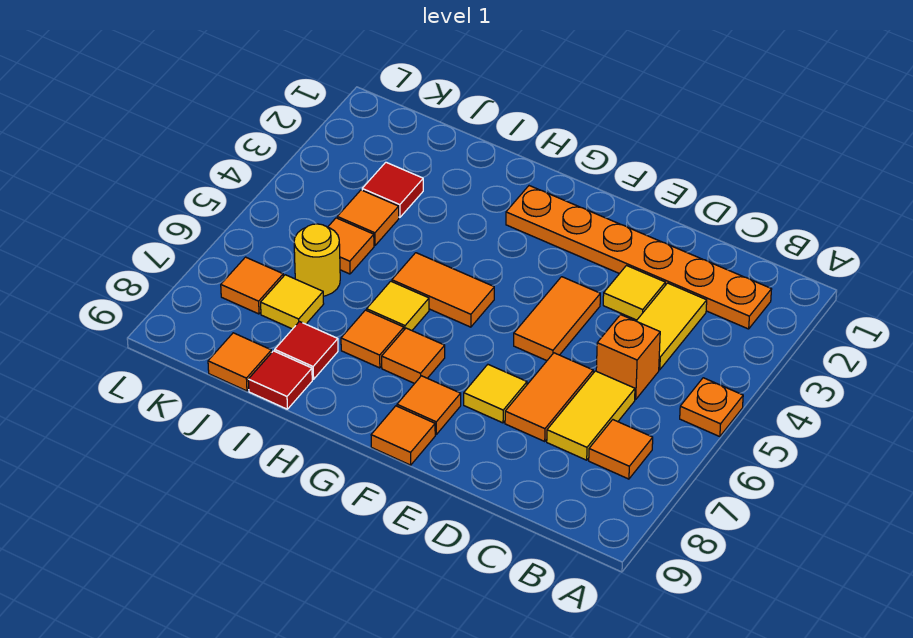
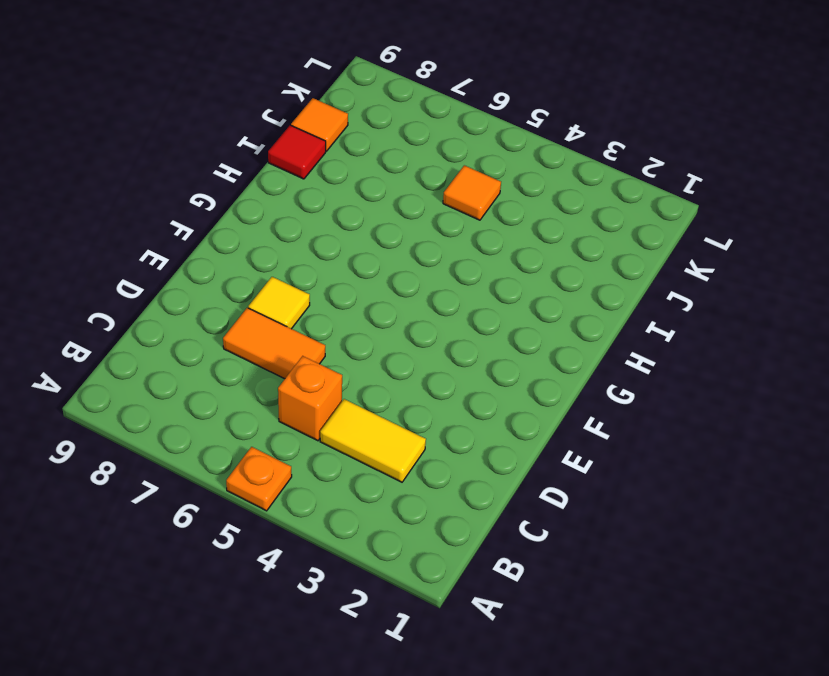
none -> orange plate B2:G2 level 1
none -> orange tile B7 level 1
none -> yellow tile C6:C7 level 1

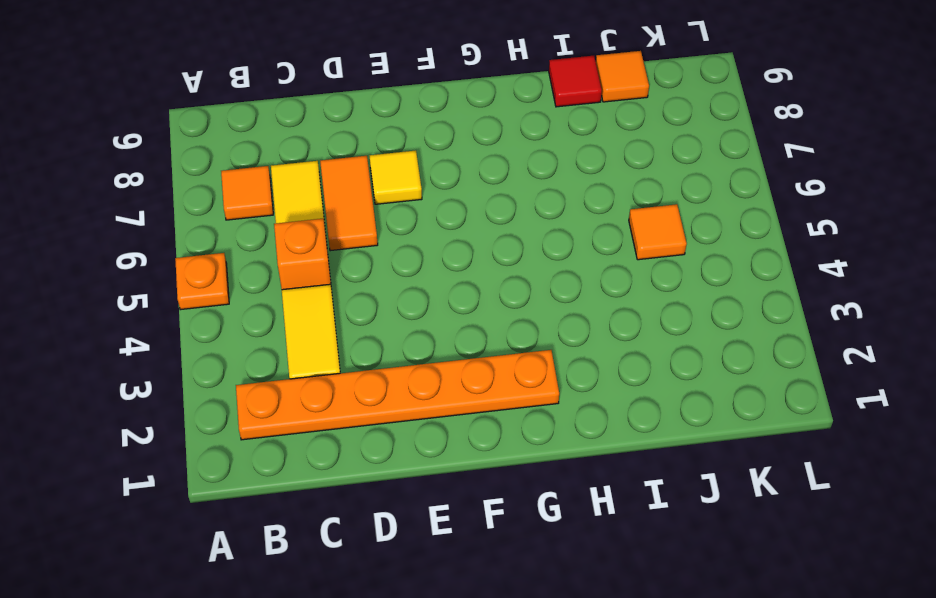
none -> yellow tile D3 level 1
none -> orange tile E4:E5 level 1
none -> orange tile F8 level 1

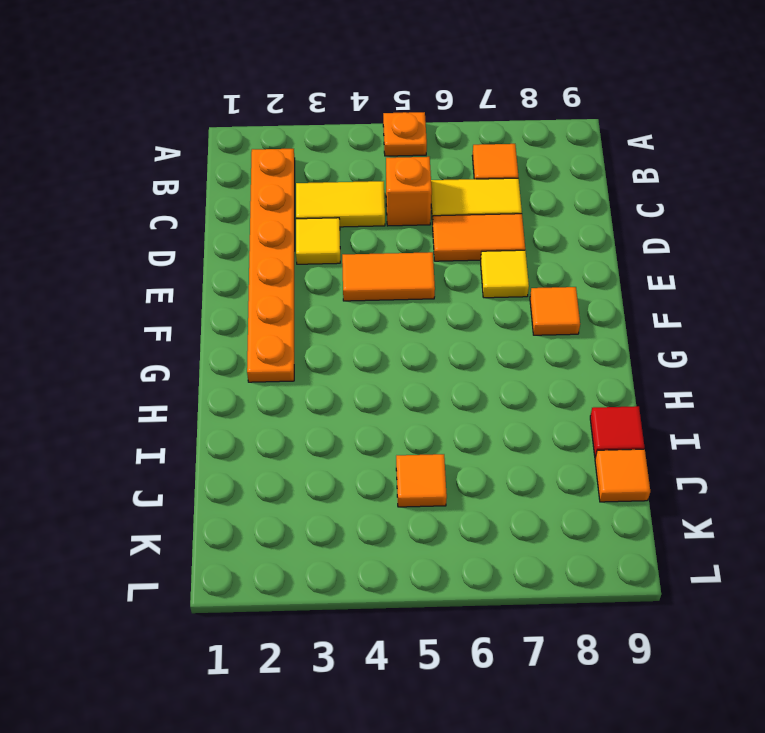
none -> orange tile F9 level 1
none -> orange tile G5:H5 level 1
none -> orange tile G7 level 1

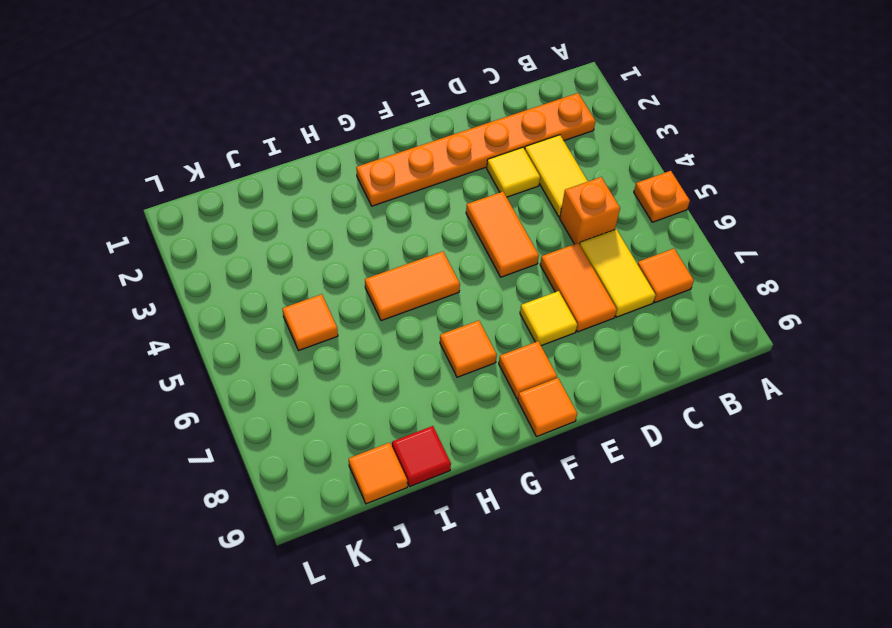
none -> yellow tile H6 level 1
none -> orange tile H7 level 1
none -> red tile I8 level 1

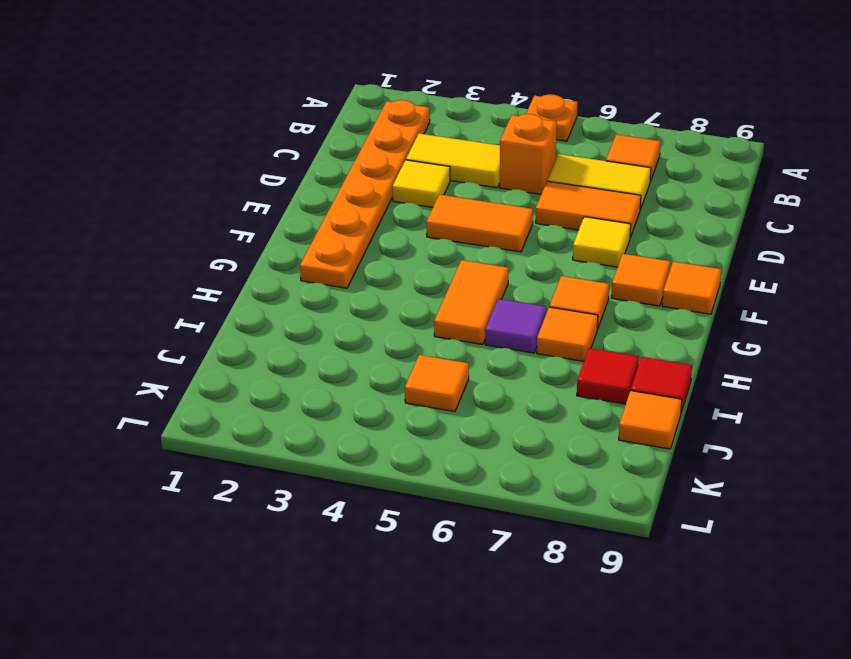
purple tile H6 level 1 -> yellow tile H6 level 1
none -> red tile J3 level 1
none -> orange tile J4 level 1
none -> yellow round brick J6 level 1

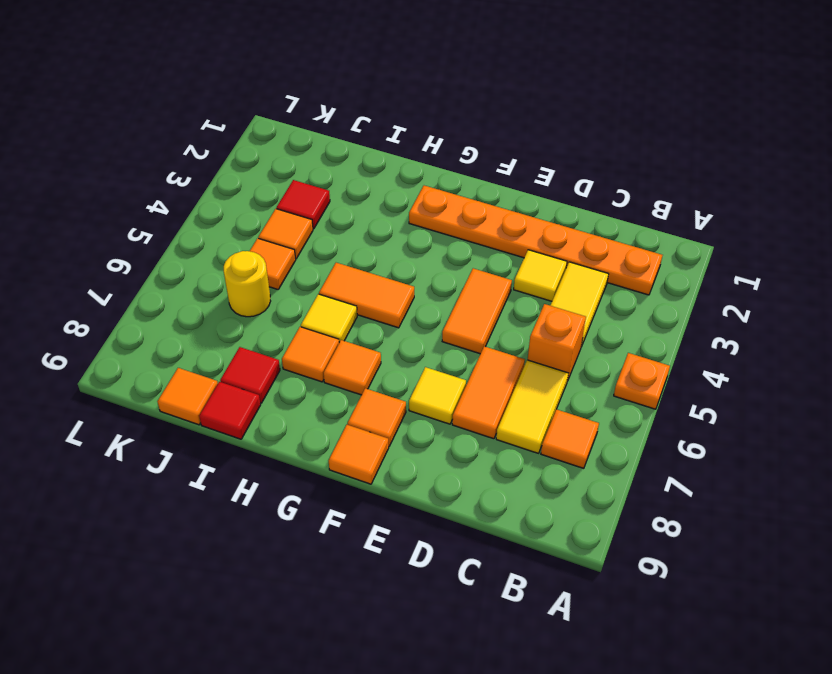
none -> yellow tile J7 level 1
none -> orange tile K7 level 1

